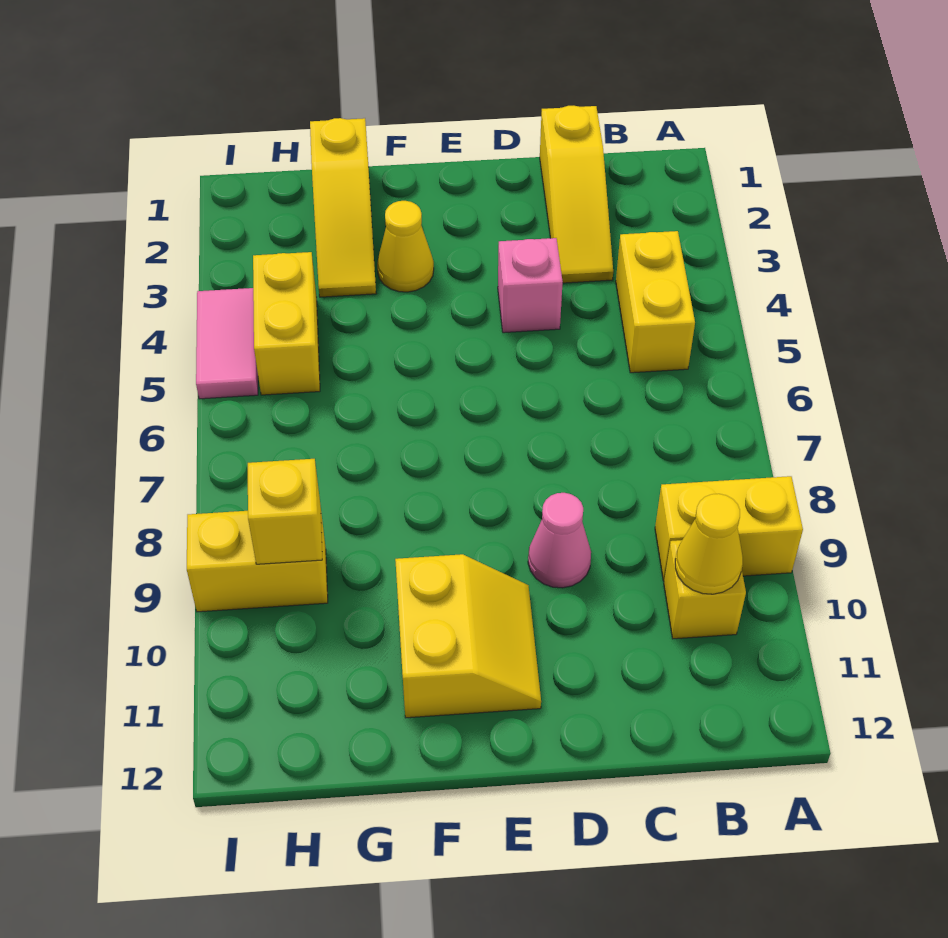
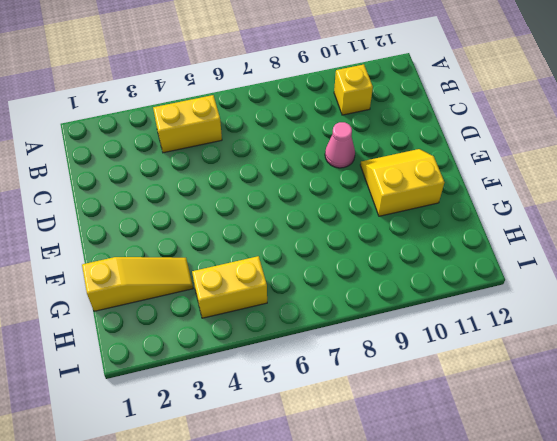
none -> yellow brick A9:B9 level 1
none -> yellow slope C1:C3 level 1 top 1
none -> pink brick D4 level 1

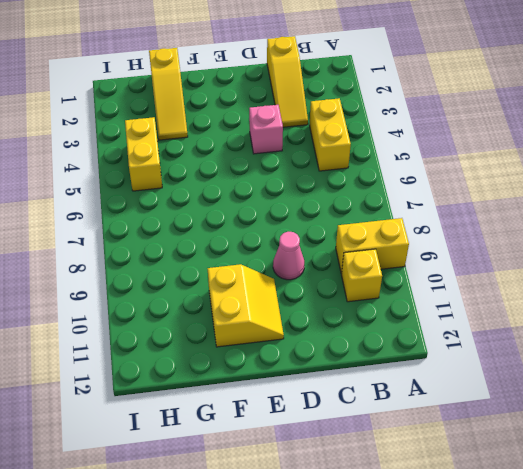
none -> yellow cone F3 level 1
none -> yellow brick H9:I9 level 1
none -> pink tile I4:I5 level 1

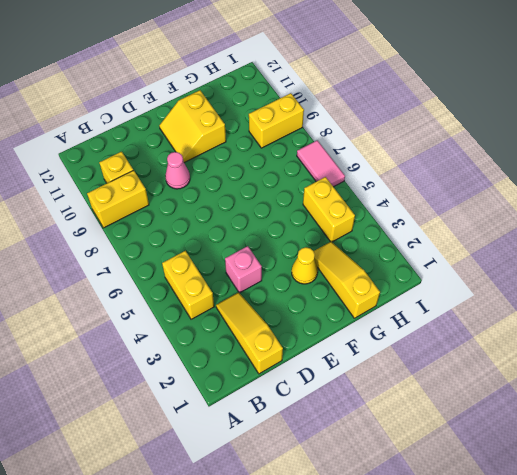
pink tile I6:I7 level 1 -> pink tile I4:I5 level 1
none -> yellow cone B10 level 2
none -> yellow brick H9 level 2

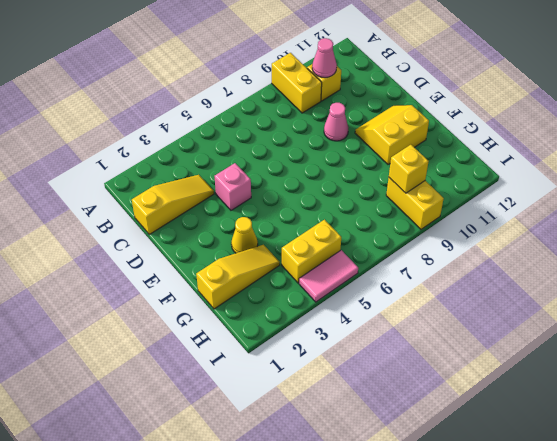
pink cone B10 level 2 -> yellow cone B10 level 2
none -> yellow brick B4:B5 level 1

